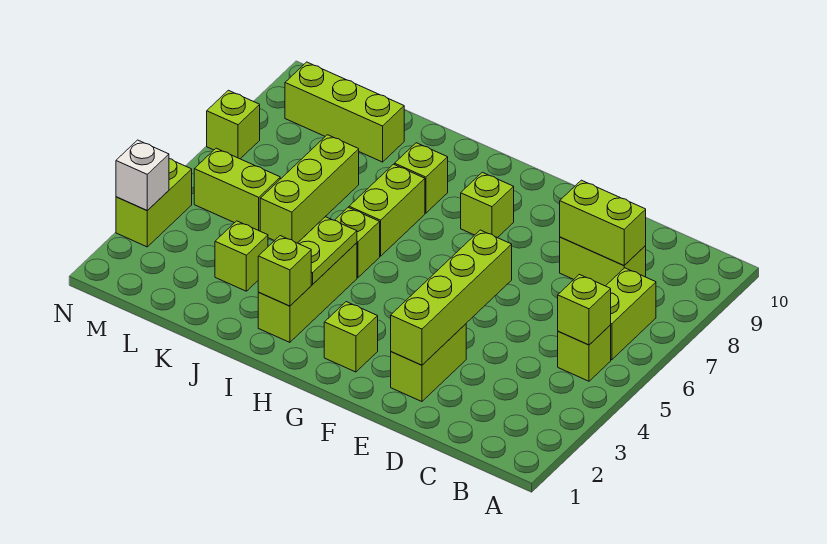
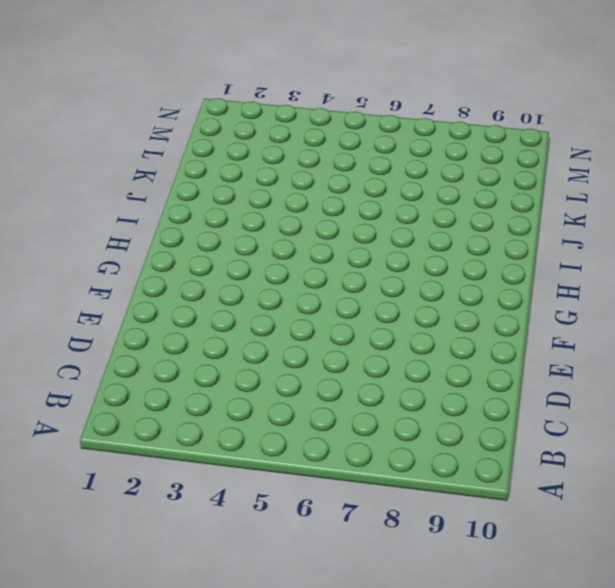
none -> lime brick B5 level 1
none -> lime brick B6:B7 level 1
none -> lime brick C8:D8 level 1

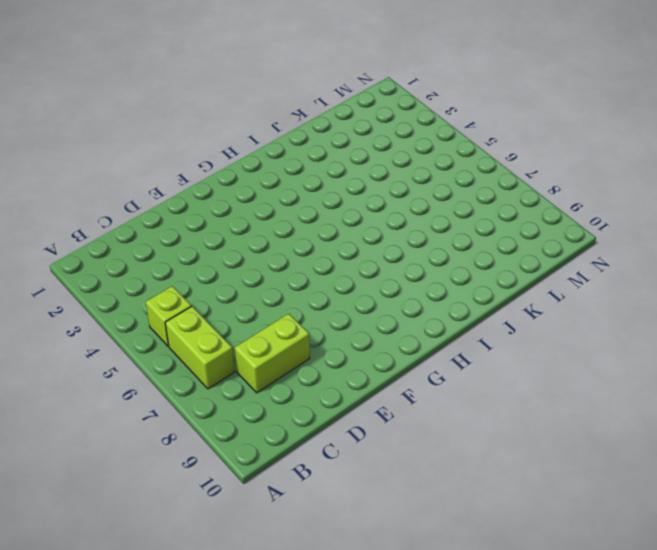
none -> lime brick E2:E3 level 1
none -> lime brick G2 level 1
none -> lime brick G8 level 1

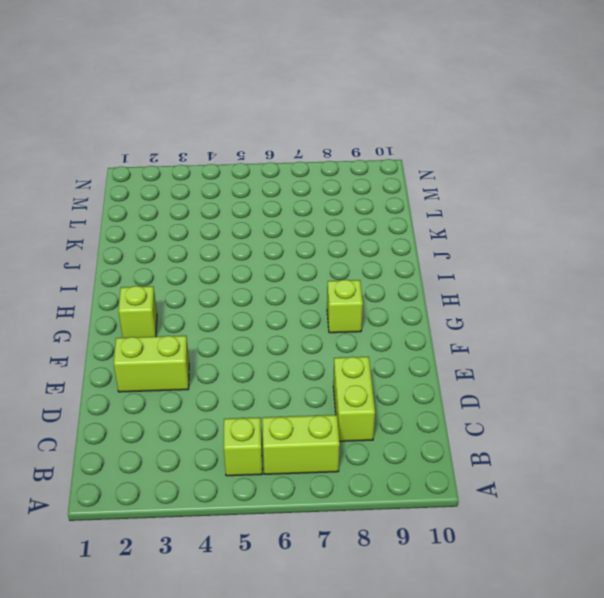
none -> lime brick I2:I4 level 1
none -> lime brick I5 level 1
none -> lime brick I6:I7 level 1

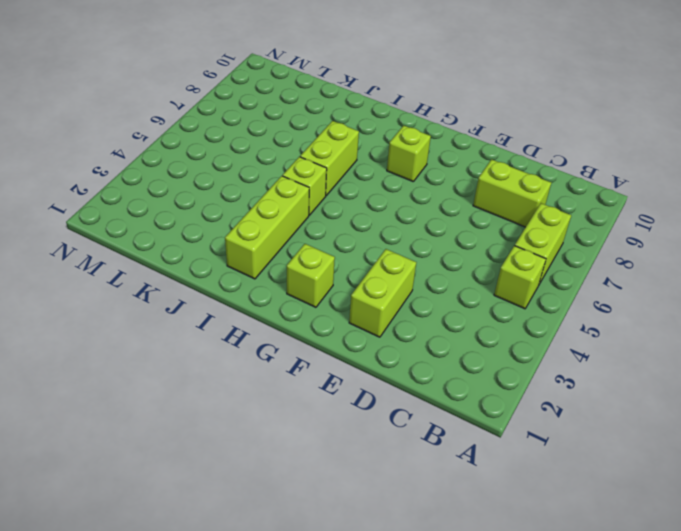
none -> lime brick I8 level 1
none -> lime brick K3 level 1
none -> lime brick K5:K7 level 1

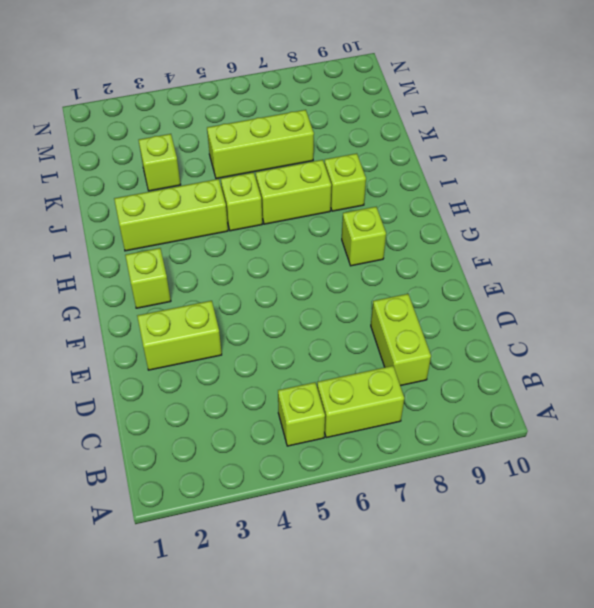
none -> lime brick K9:M9 level 1
none -> lime brick L5:M5 level 1
none -> lime brick N3:N4 level 1

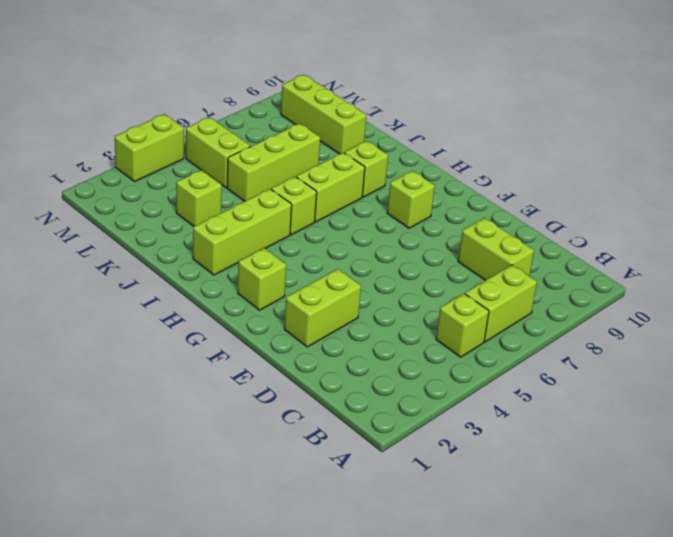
none -> lime brick N7 level 1
none -> lime brick B5 level 2
none -> lime brick C8:D8 level 2

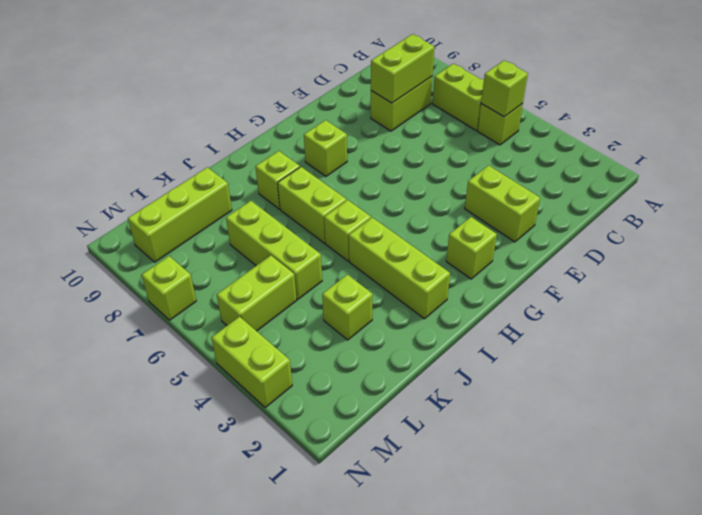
none -> lime brick E2:E5 level 2
none -> lime brick I2 level 2
none -> lime plate I3:I4 level 2

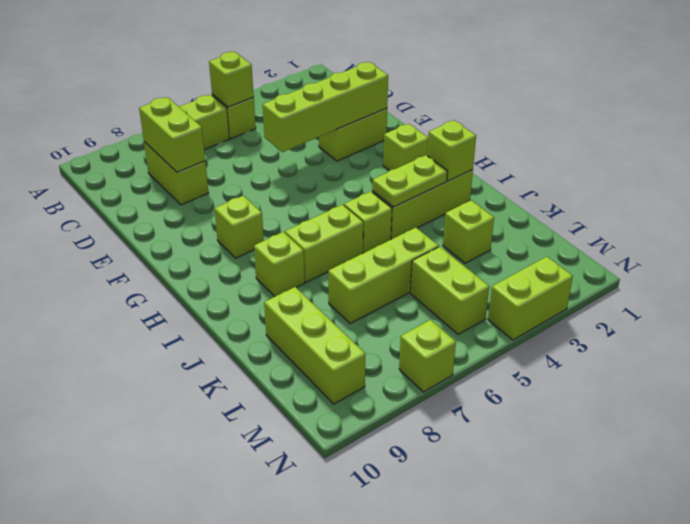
none -> white brick N3 level 2

